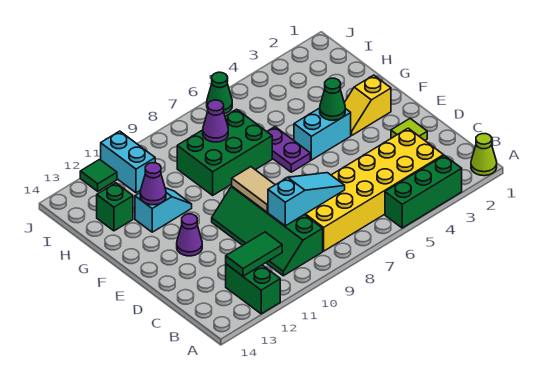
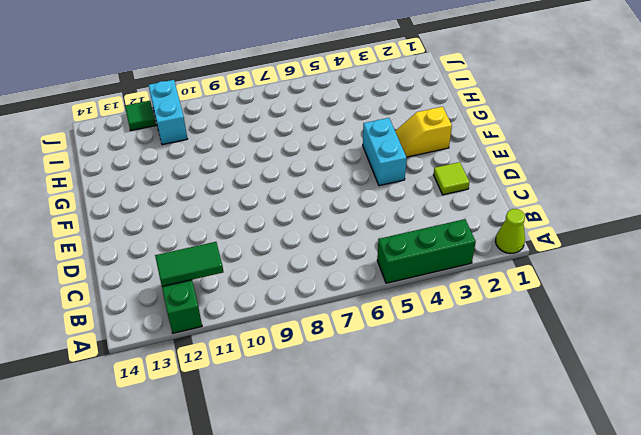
cyan brick E4:F4 level 1 -> cyan brick F4:F5 level 1
none -> yellow brick B3:C8 level 1
none -> green slope B9:E10 level 1 top 9
none -> purple cone E12 level 1

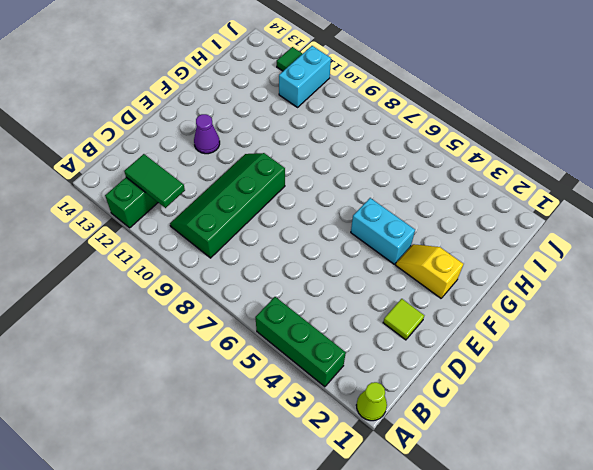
none -> yellow brick B3:C8 level 1
none -> purple plate F6:G6 level 1
none -> green brick G7:H9 level 1

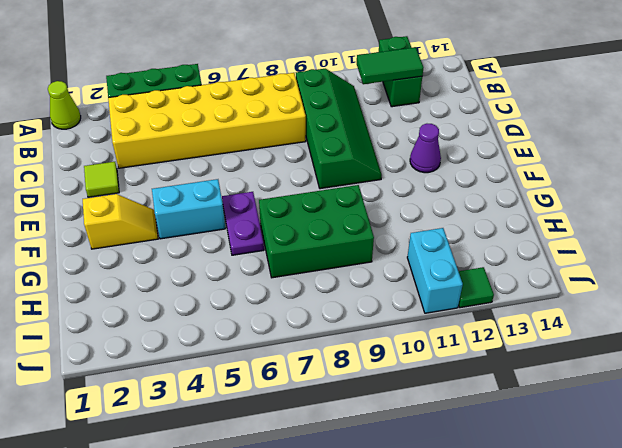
none -> cyan slope G11:G12 level 1 top 12
none -> green brick H13 level 1
none -> green cone J6 level 1

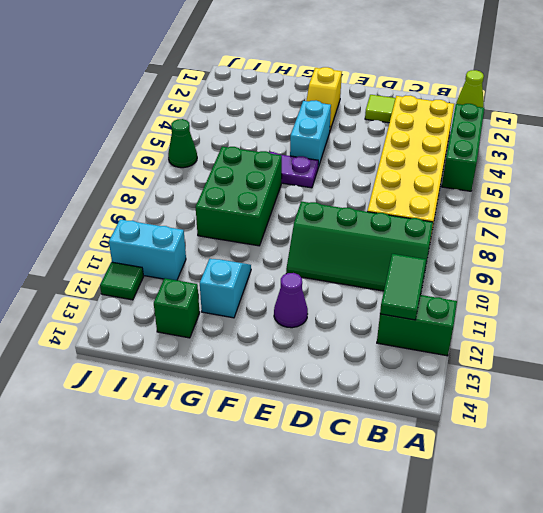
none -> cyan slope C7:C9 level 2 top 9
none -> tan tile D9:E9 level 2
none -> green cone F4 level 2

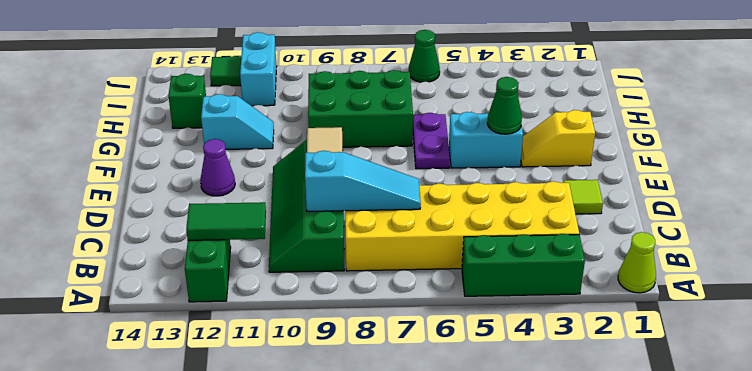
none -> purple cone G12 level 2
none -> purple cone H8 level 2

